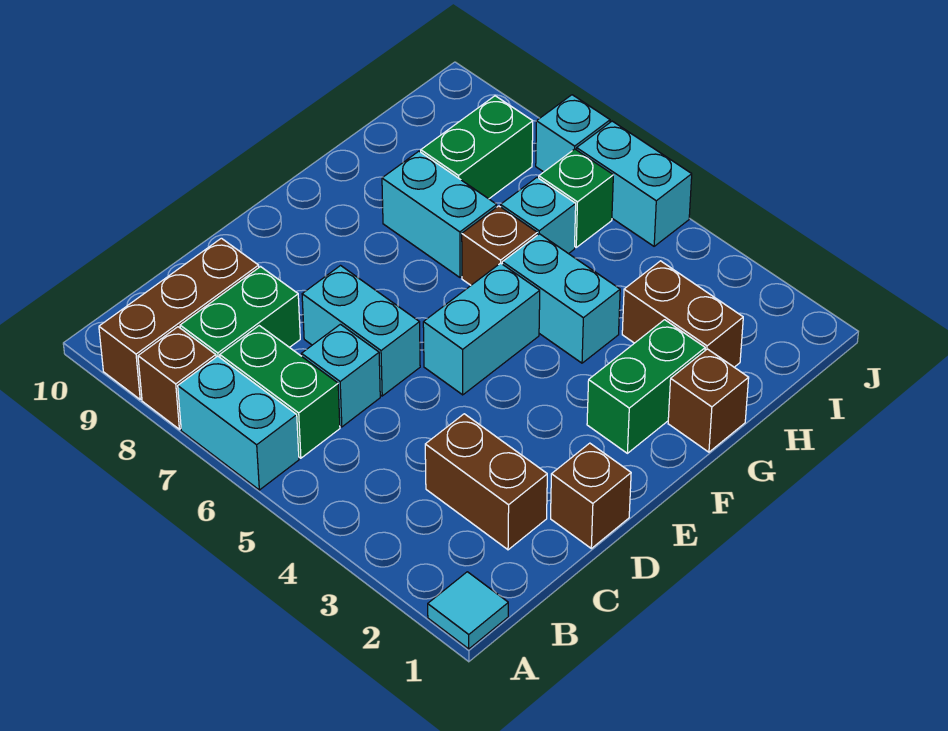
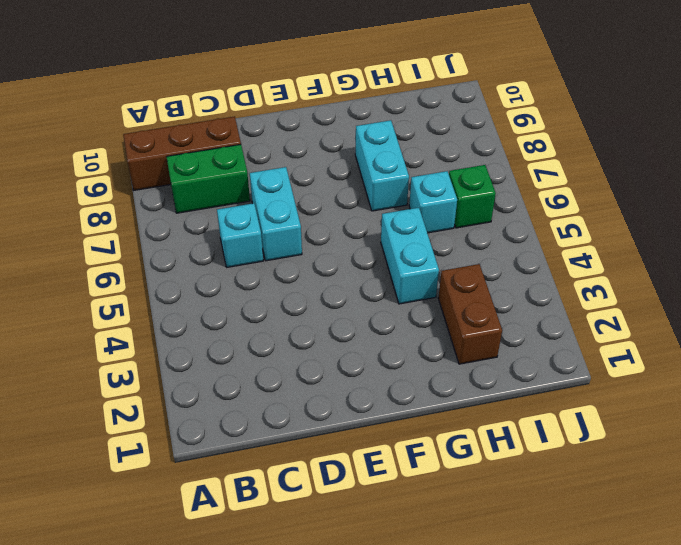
none -> cyan tile A1 level 1
none -> cyan brick A6:A7 level 1
none -> brown brick A8 level 1

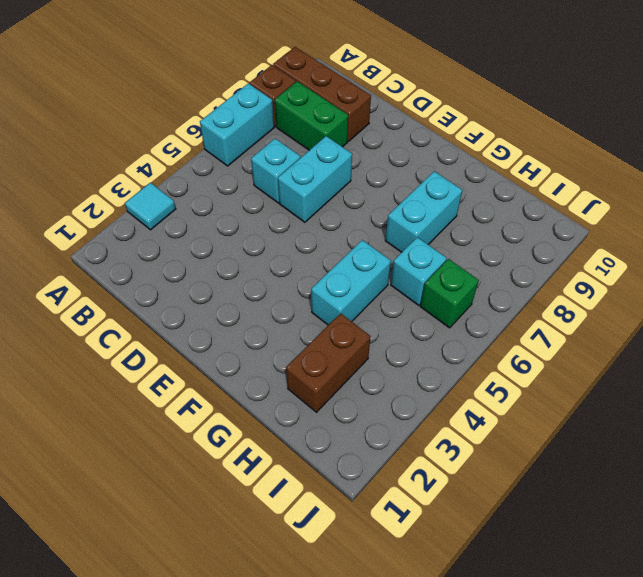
cyan tile A3 level 1 -> cyan tile A1 level 1
none -> green brick B6:B7 level 1
none -> brown brick C2:C3 level 1
none -> brown brick D1 level 1

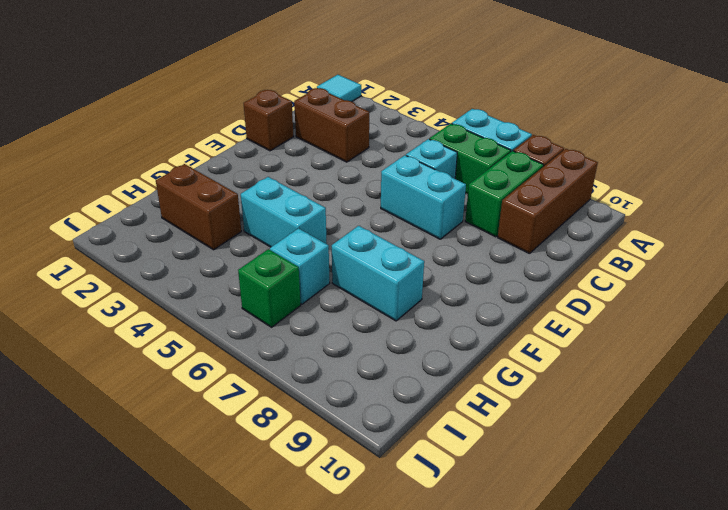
none -> cyan brick E5:F5 level 1
none -> green brick F2:G2 level 1
none -> brown brick G1 level 1

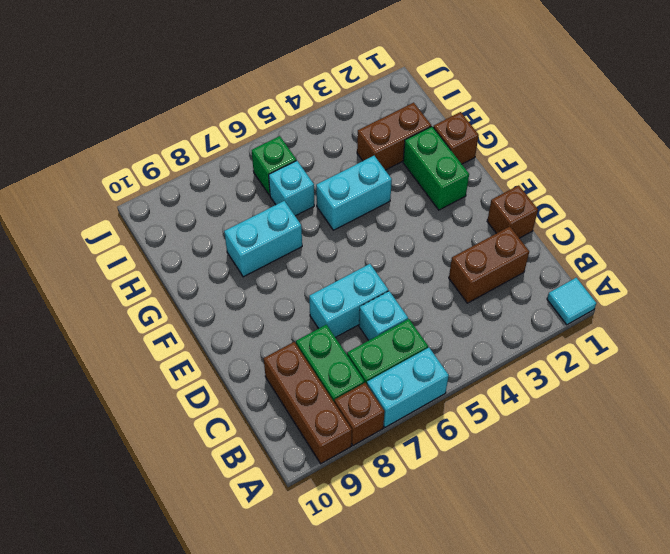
none -> cyan brick E5:F5 level 1
none -> brown brick G6 level 1
none -> green brick H8:I8 level 1

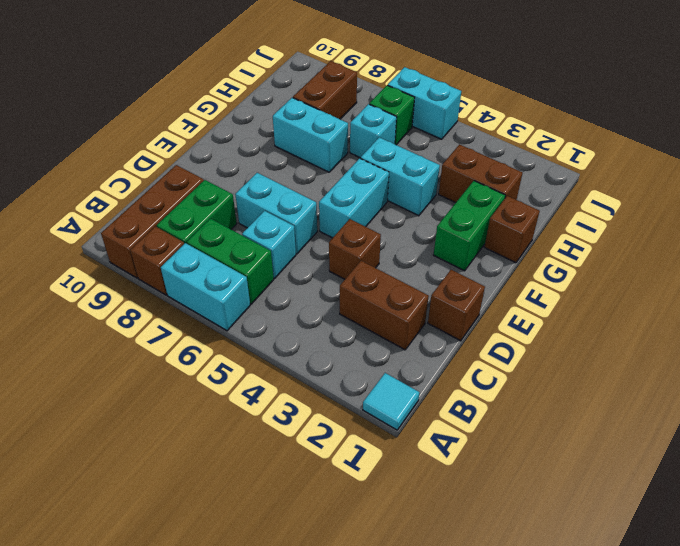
brown brick D4 level 1 -> brown brick G6 level 1
brown brick H8:I8 level 1 -> green brick H8:I8 level 1
none -> cyan brick J7 level 1

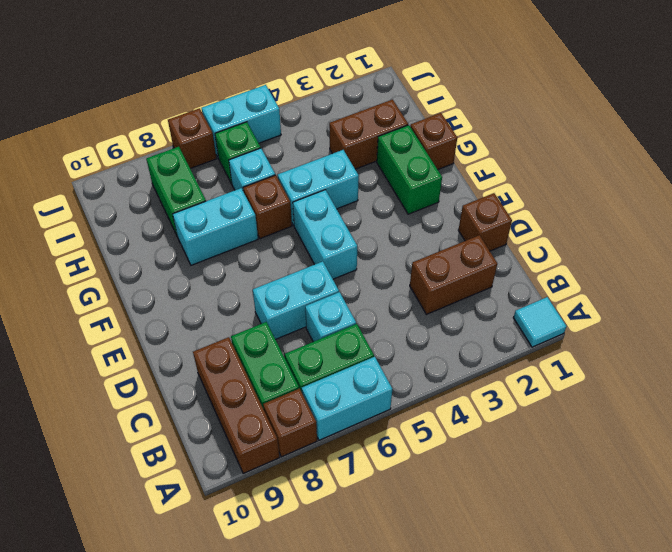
brown brick J7 level 1 -> cyan brick J7 level 1

